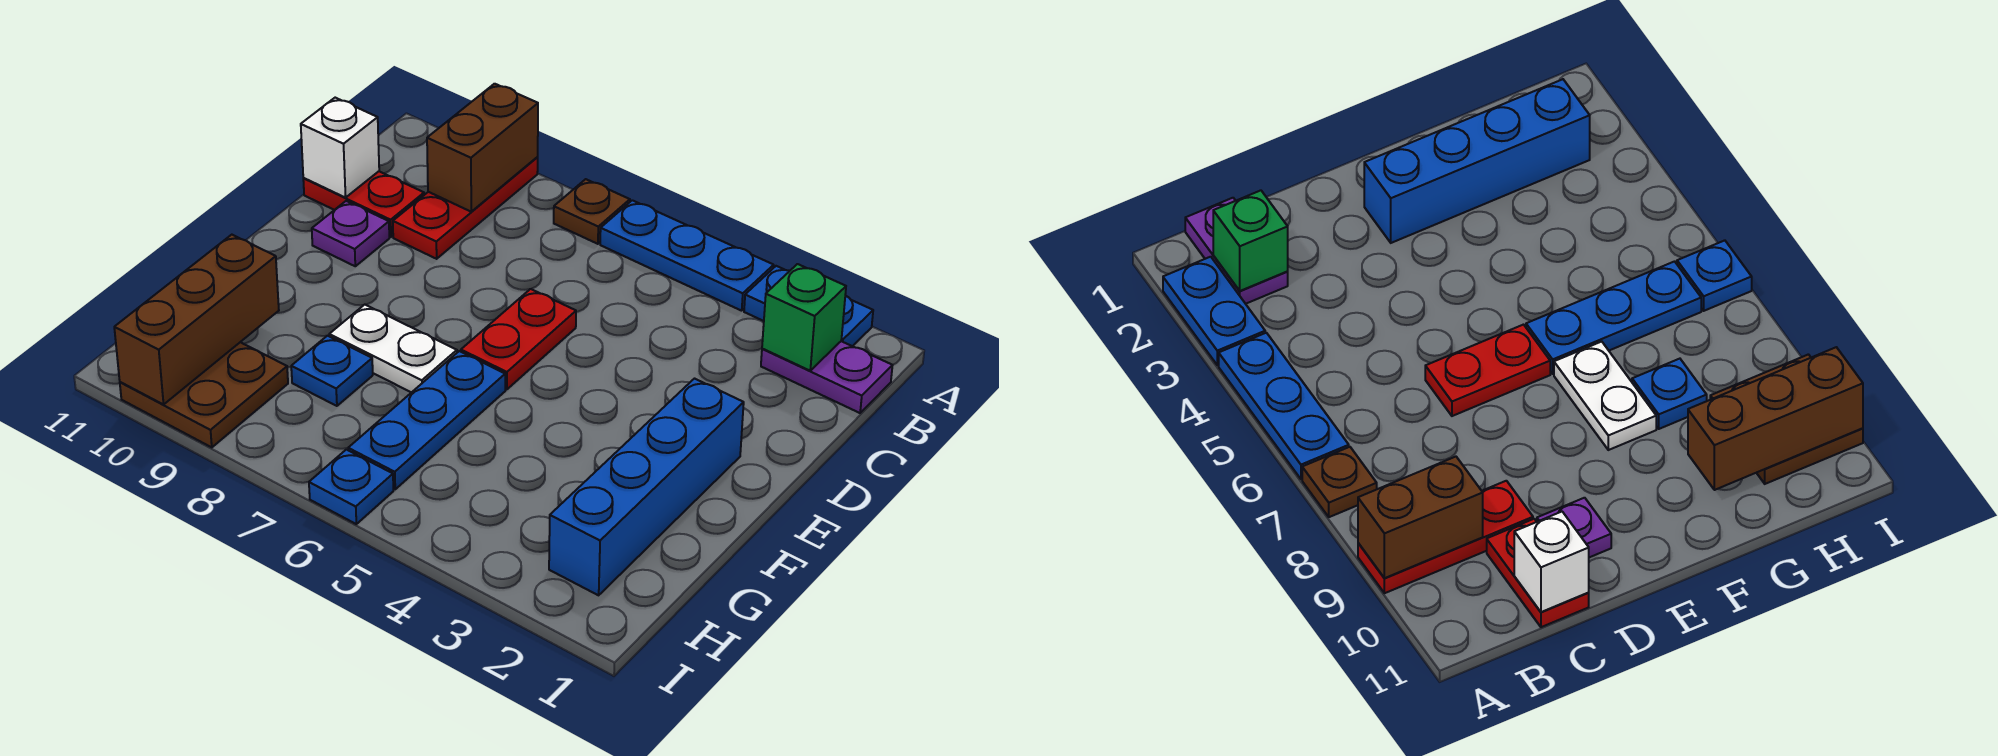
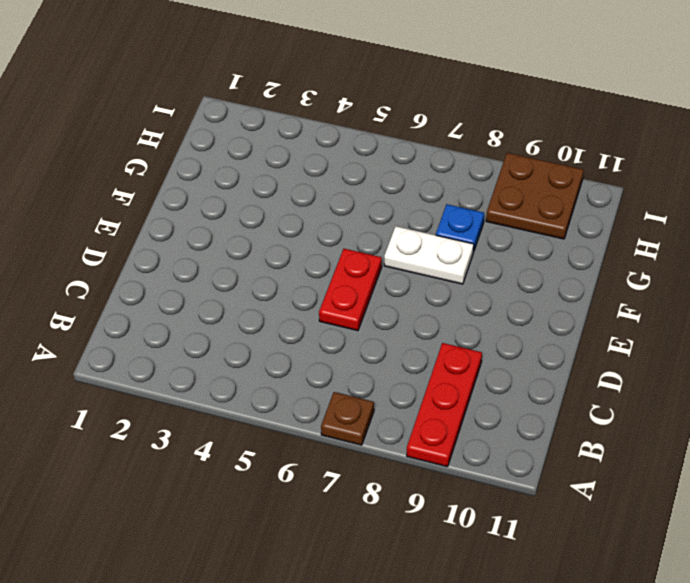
none -> blue plate A2:A3 level 1
none -> blue plate A4:A6 level 1
none -> purple plate B1:B2 level 1

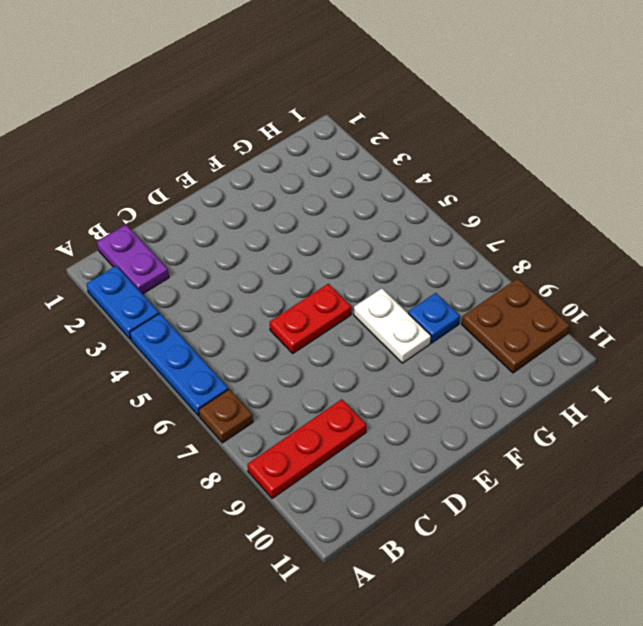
none -> red plate C10:C11 level 1
none -> purple plate D10 level 1
none -> blue brick E2:H2 level 1

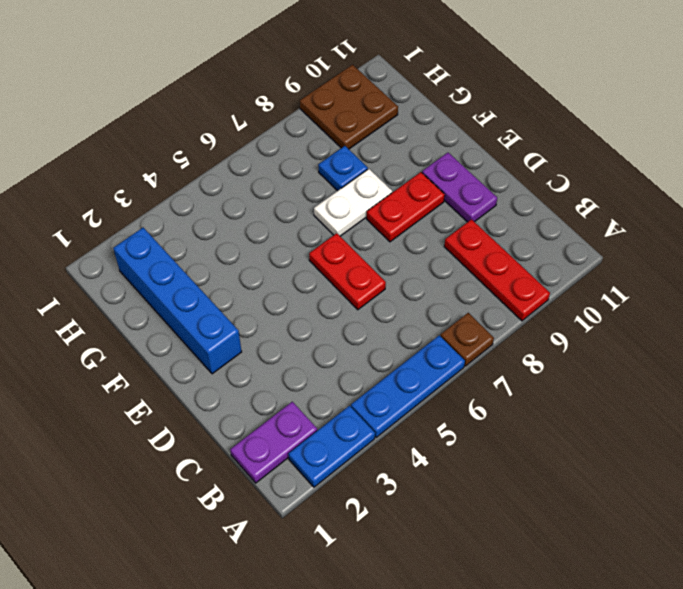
purple plate D10:E10 level 1 -> purple plate D10 level 1
red plate E8:E9 level 1 -> red plate C10:C11 level 1
none -> blue plate F6:H6 level 1
none -> blue plate I6 level 1
none -> brown brick A9:B9 level 2

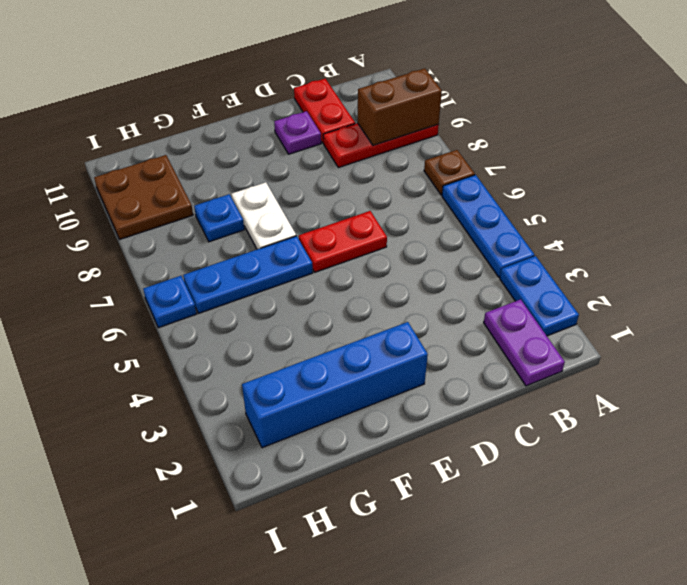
none -> green brick B2 level 2
none -> white brick C11 level 2
none -> brown brick G10:I10 level 2

